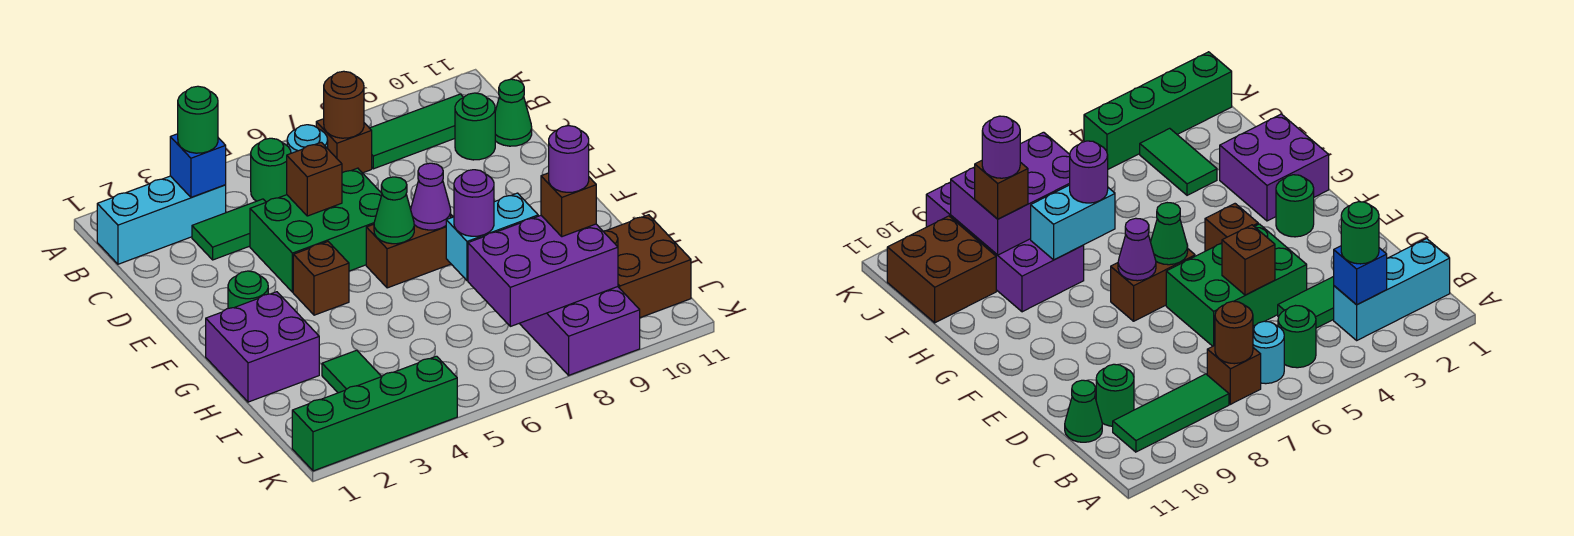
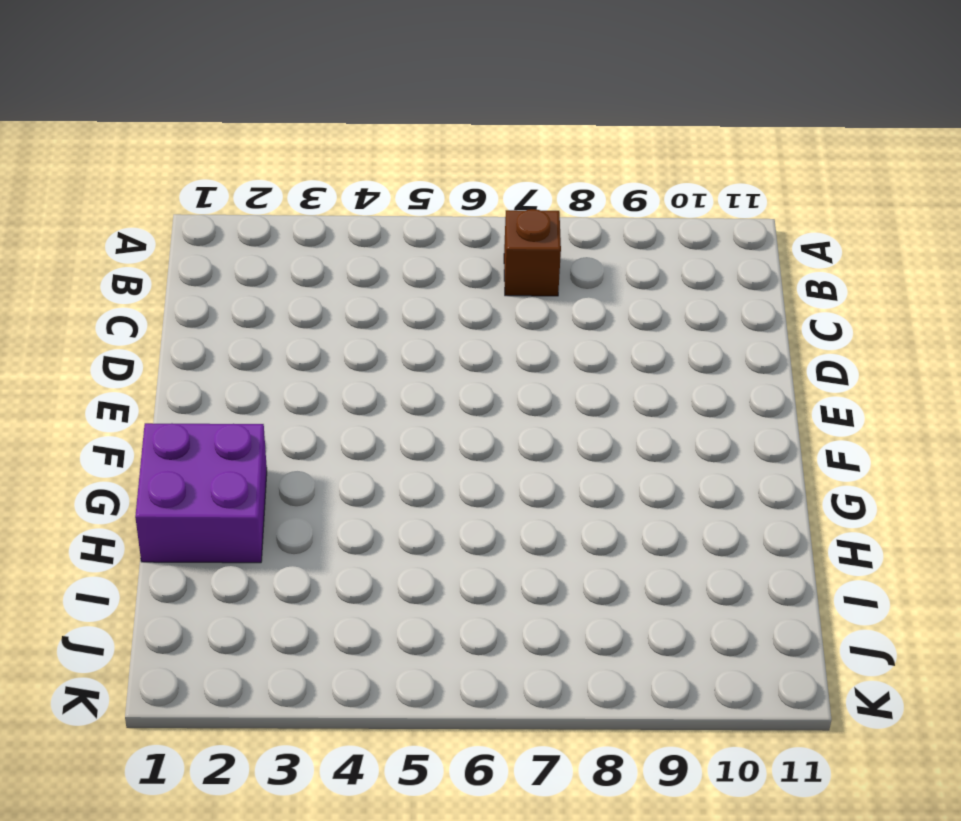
none -> cyan brick B1:B3 level 1
none -> green round brick B5 level 1
none -> cyan round brick B6 level 1

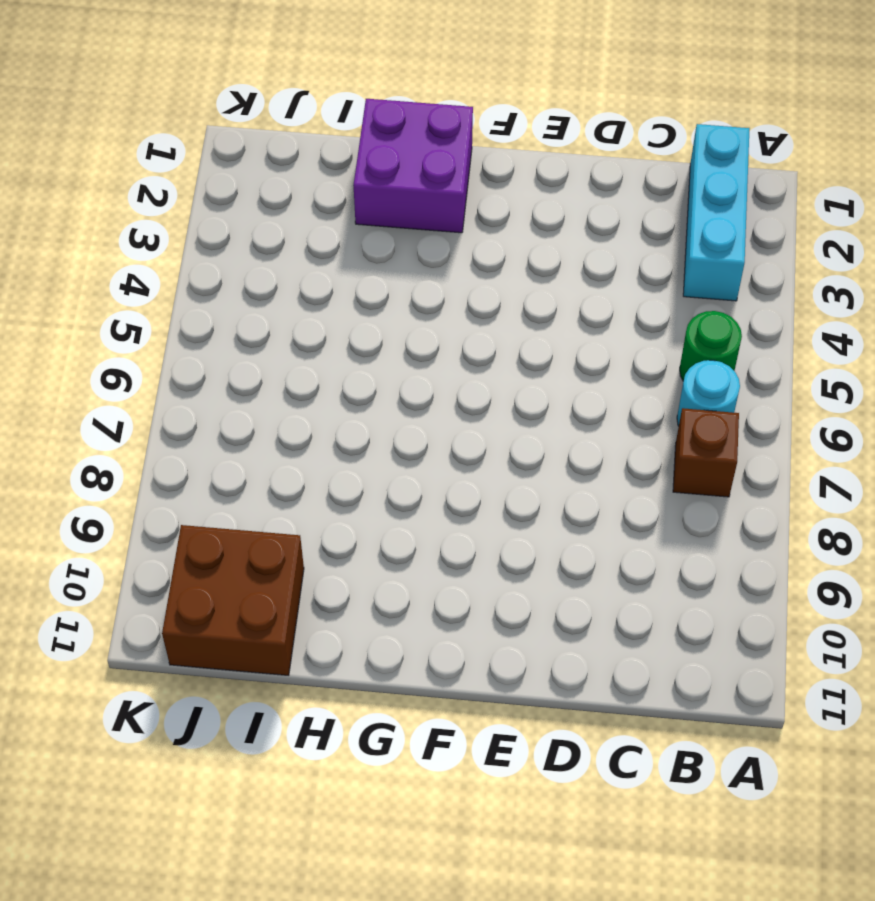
none -> green tile B8:B10 level 1
none -> green tile C3:C4 level 1
none -> green round brick C10 level 1

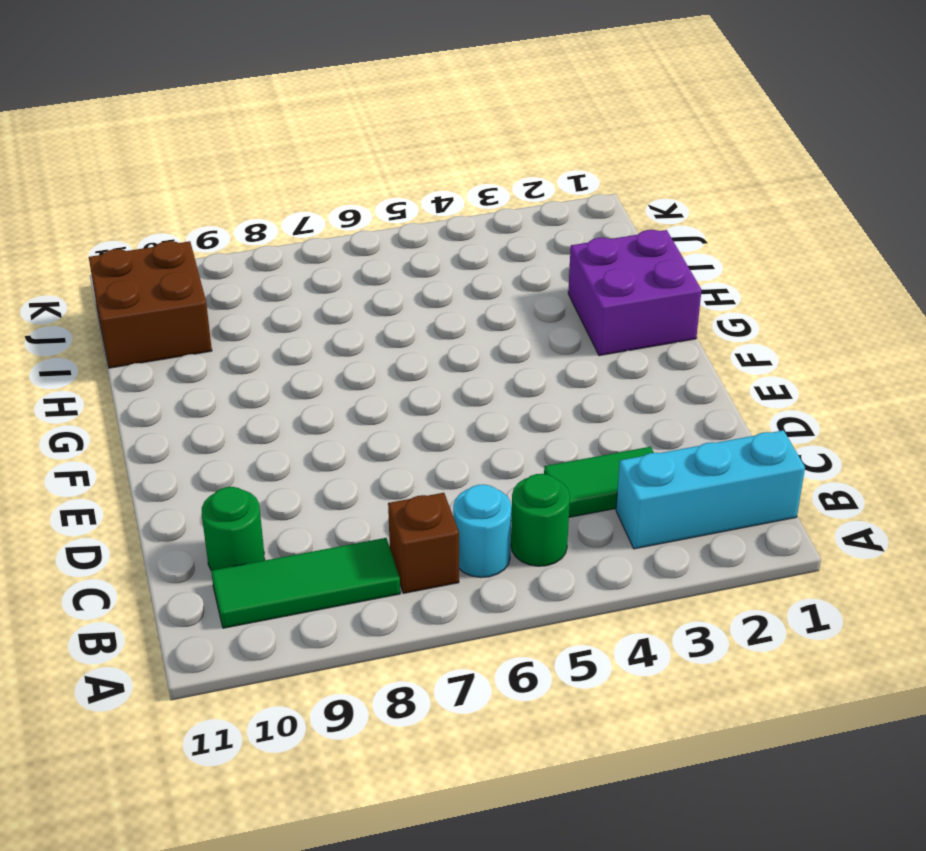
none -> green cone C11 level 1
none -> green brick D4:E6 level 1
none -> green round brick F2 level 1

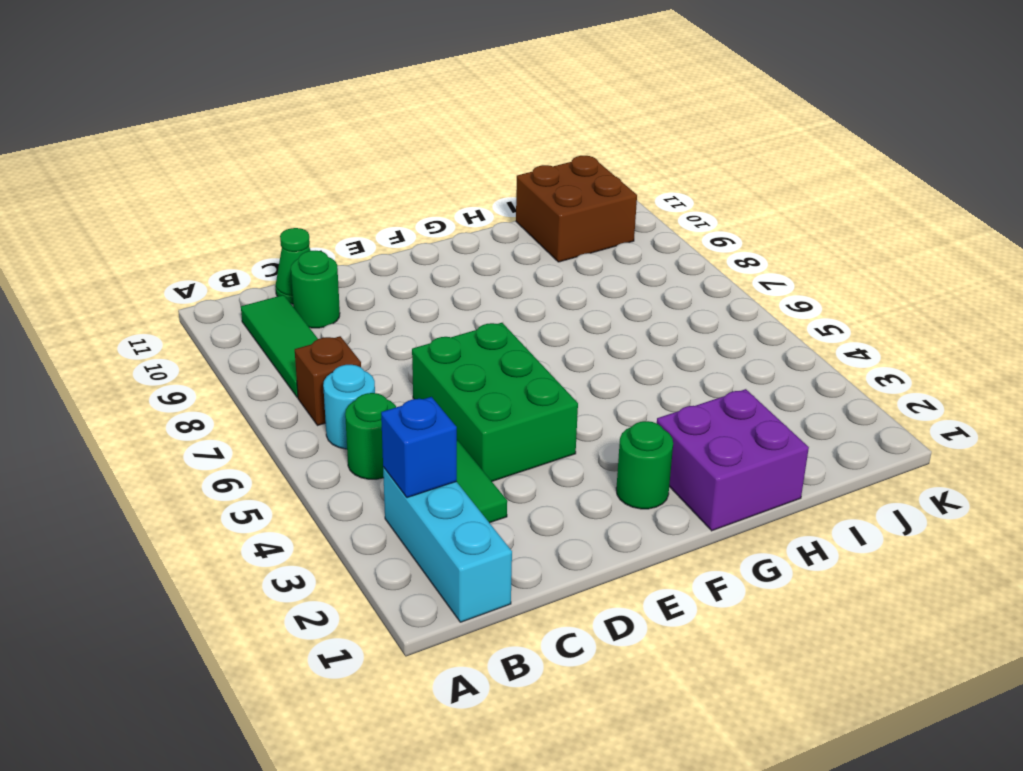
none -> brown brick F4 level 1
none -> brown brick F6:F7 level 1
none -> purple brick H8:K9 level 1

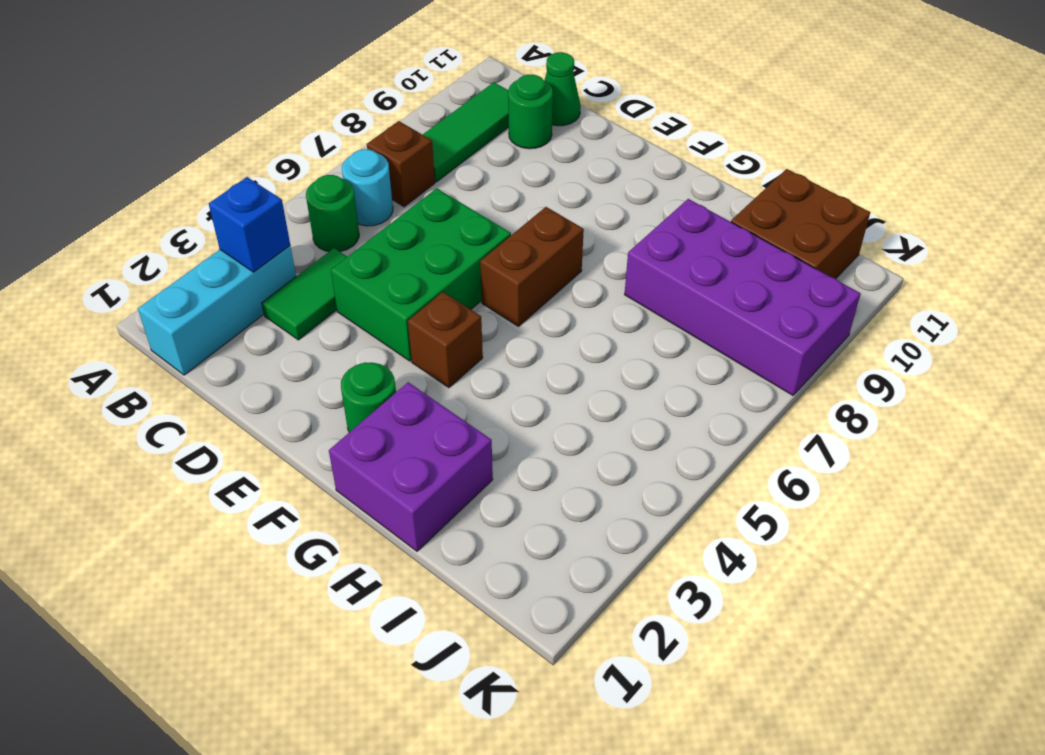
none -> green tile I3:J3 level 1
none -> green brick K1:K4 level 1
none -> brown round brick B7 level 2

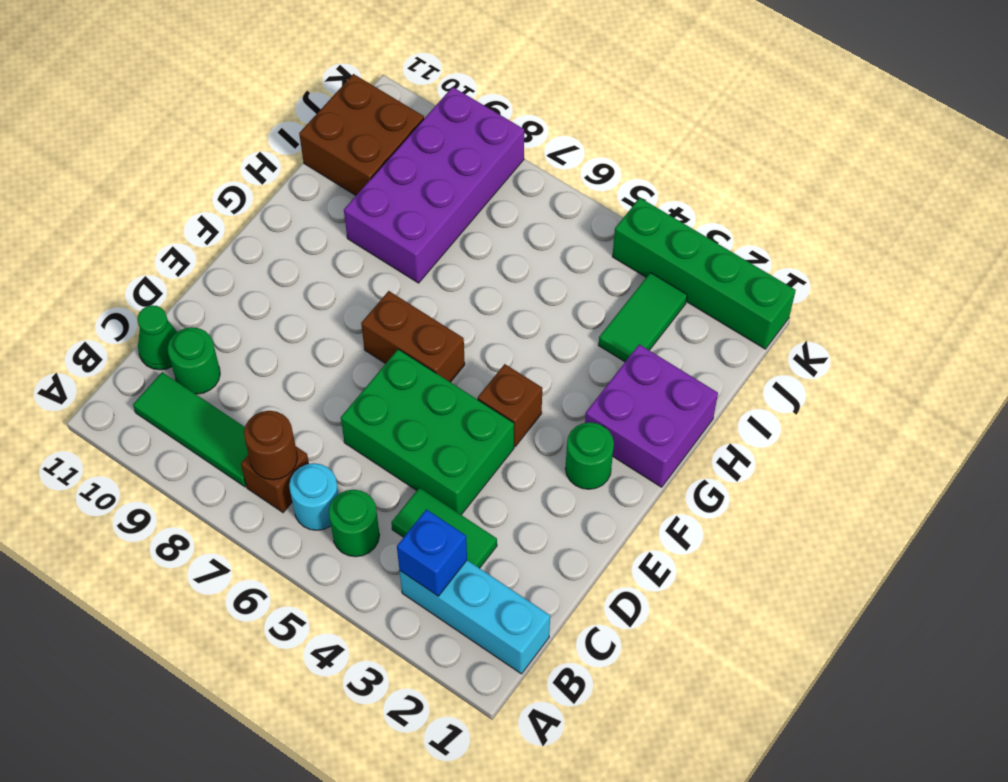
none -> brown brick D5 level 2
none -> green cone F6 level 2
none -> purple cone F7 level 2

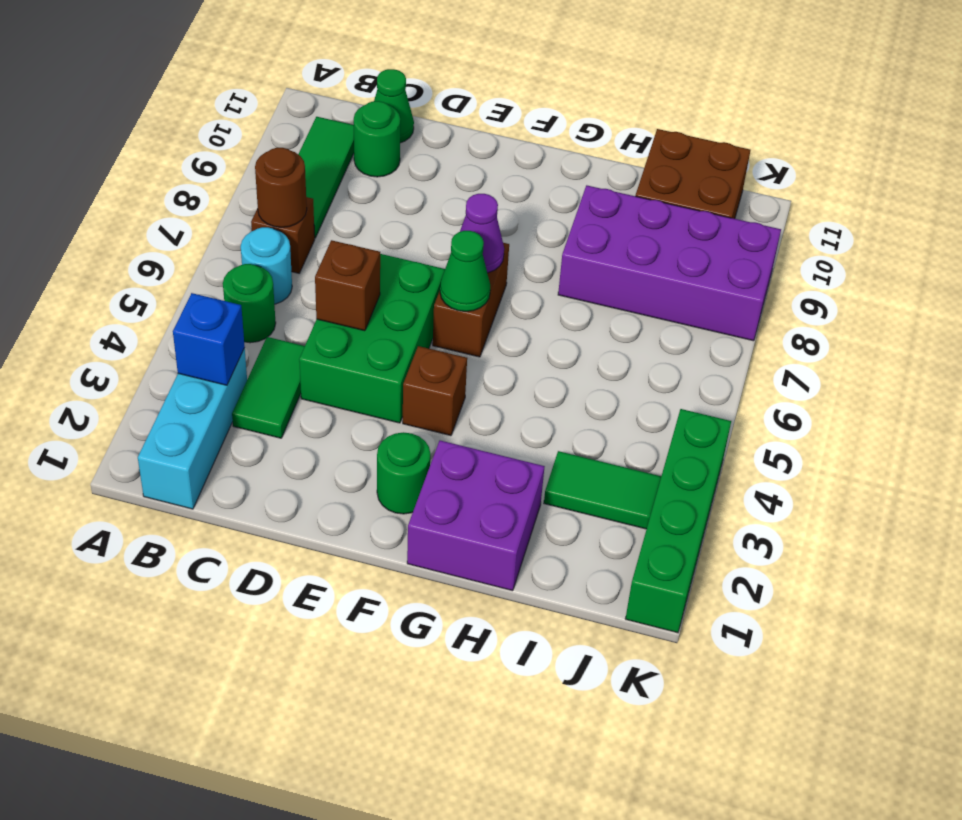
none -> cyan brick H7:H8 level 2
none -> purple brick I7:J9 level 2
none -> green round brick B3 level 3

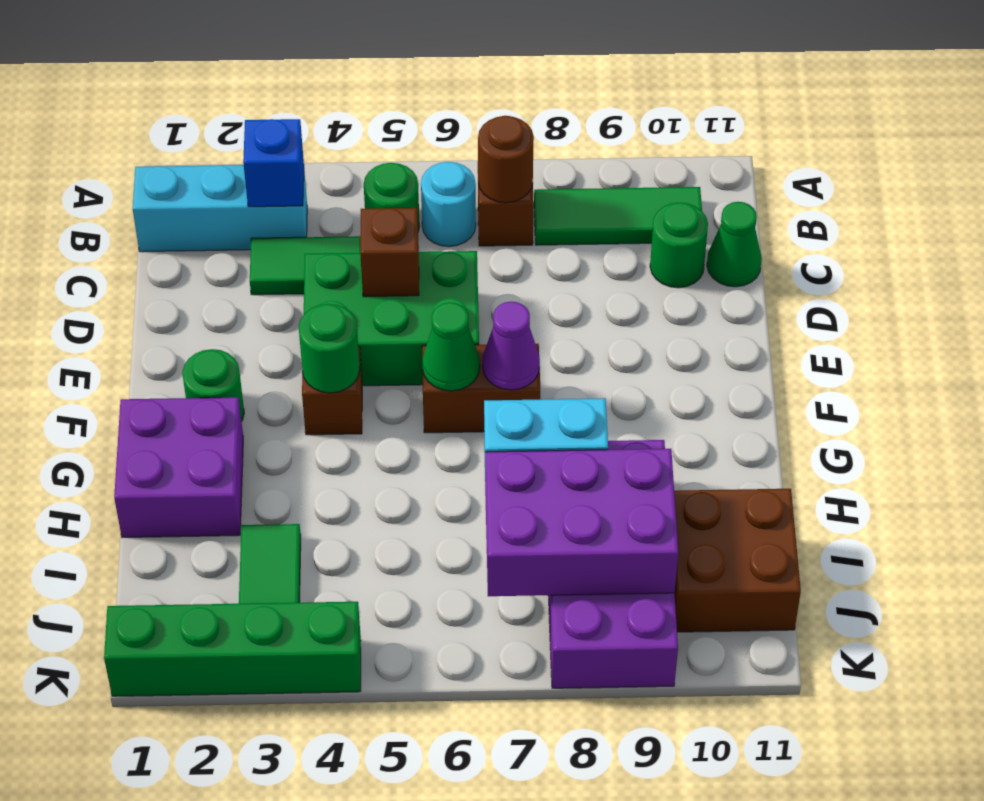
green round brick F4 level 2 -> green round brick B3 level 3
none -> purple round brick H7 level 3
none -> brown brick I9 level 3
none -> purple round brick I9 level 4

